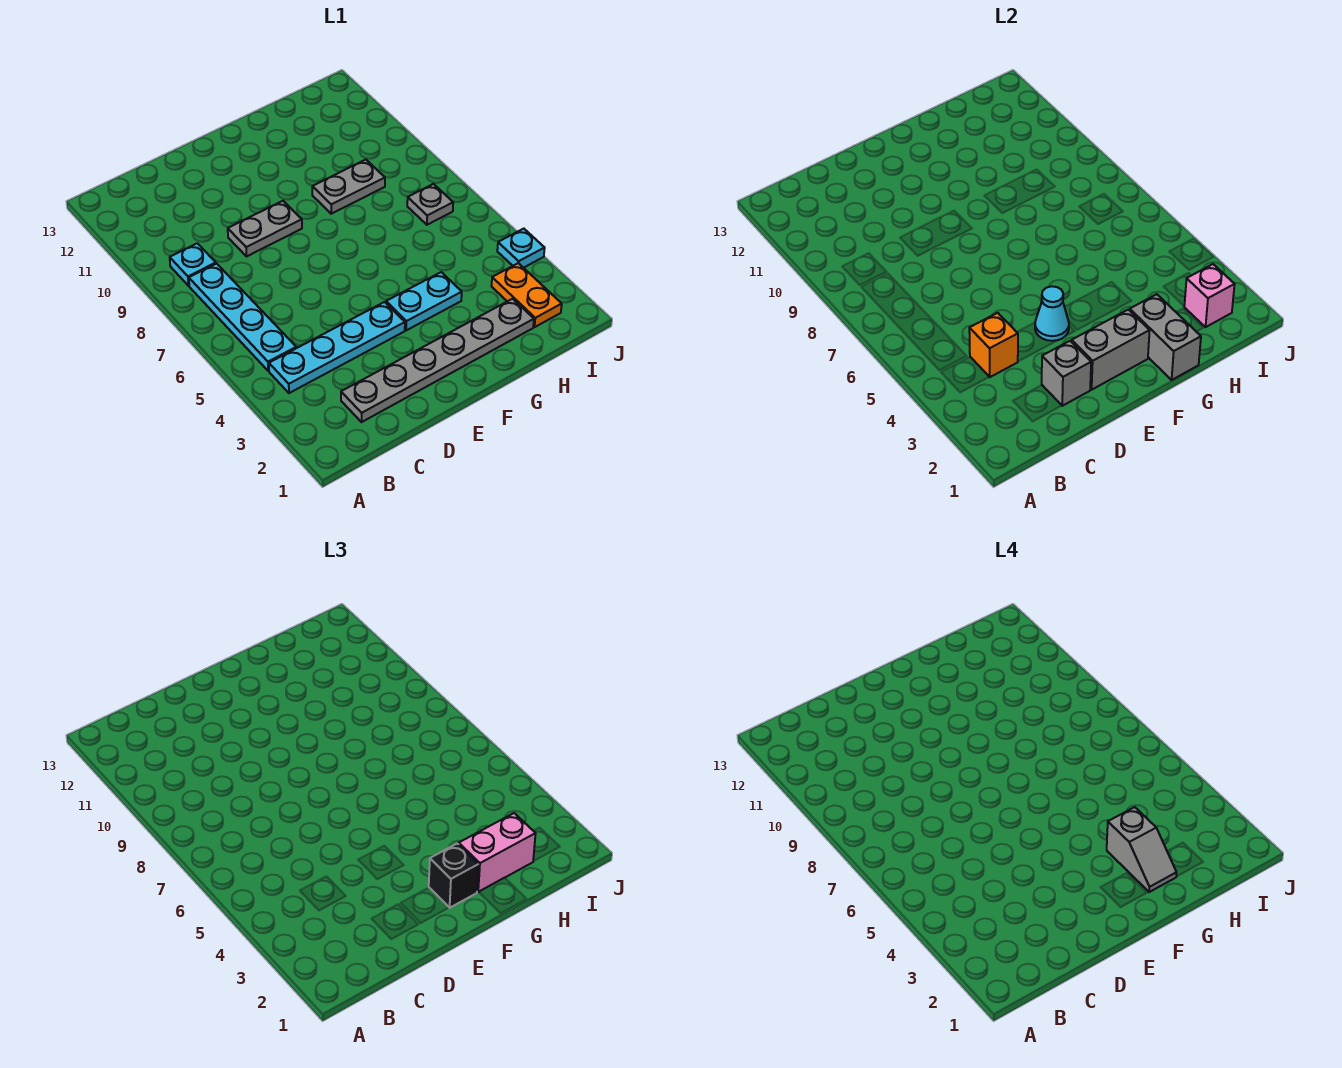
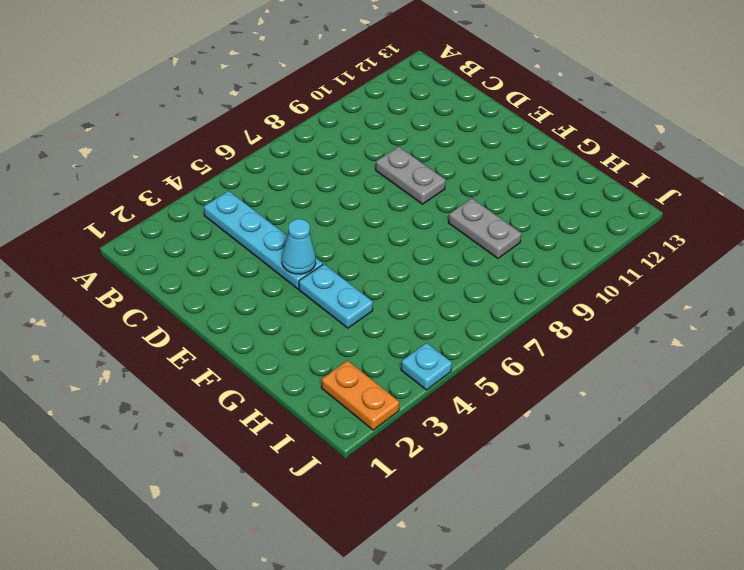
orange plate I2:J2 level 1 -> orange plate I2:I3 level 1
none -> cyan plate B5:B8 level 1
none -> cyan plate B9 level 1
none -> grey plate C2:H2 level 1

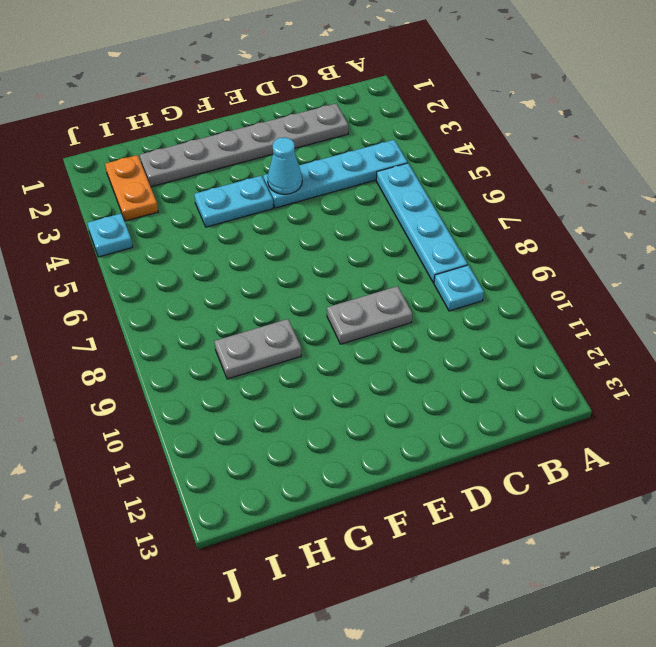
none -> grey plate I7 level 1
none -> orange brick C4 level 2
none -> grey brick D2 level 2

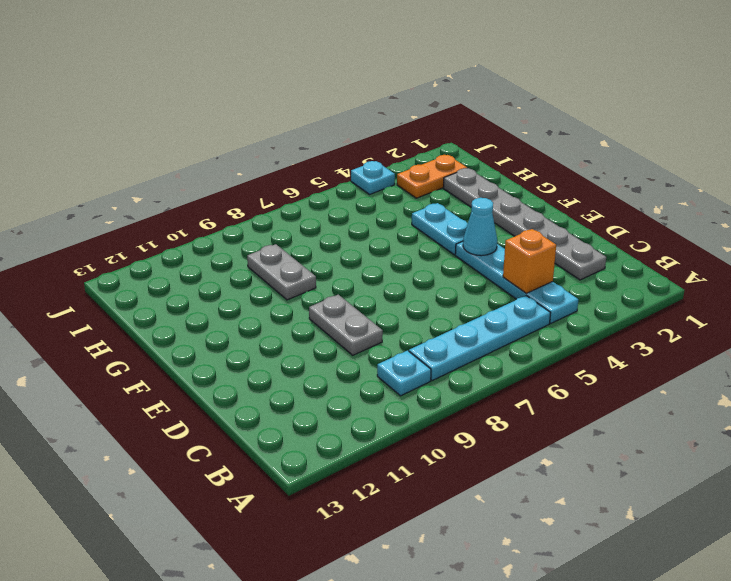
none -> grey plate I7 level 1
none -> grey brick D2 level 2
none -> grey brick E2:F2 level 2

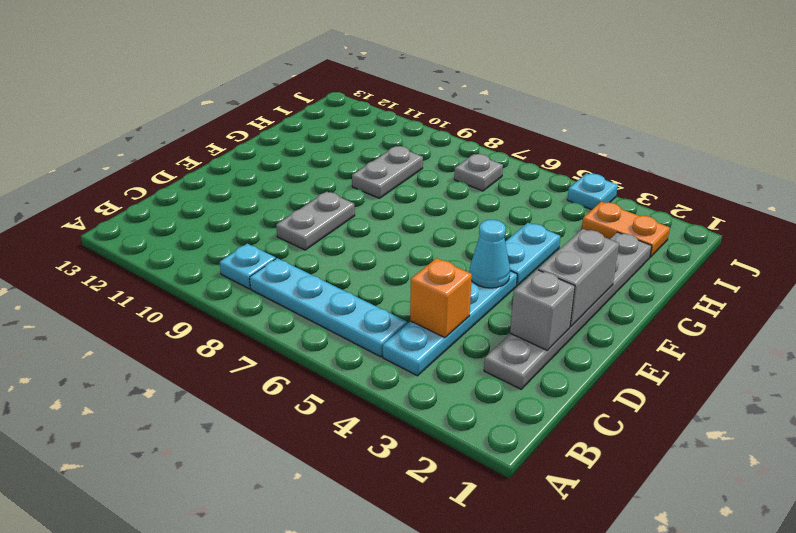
none -> grey brick G1:G2 level 2
none -> pink brick I2 level 2
none -> black brick F2 level 3

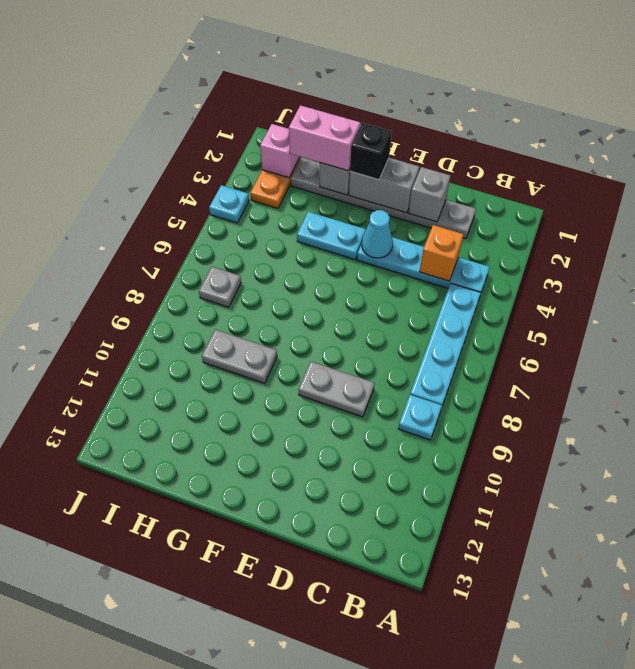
none -> grey slope G2:G3 level 4 top 3

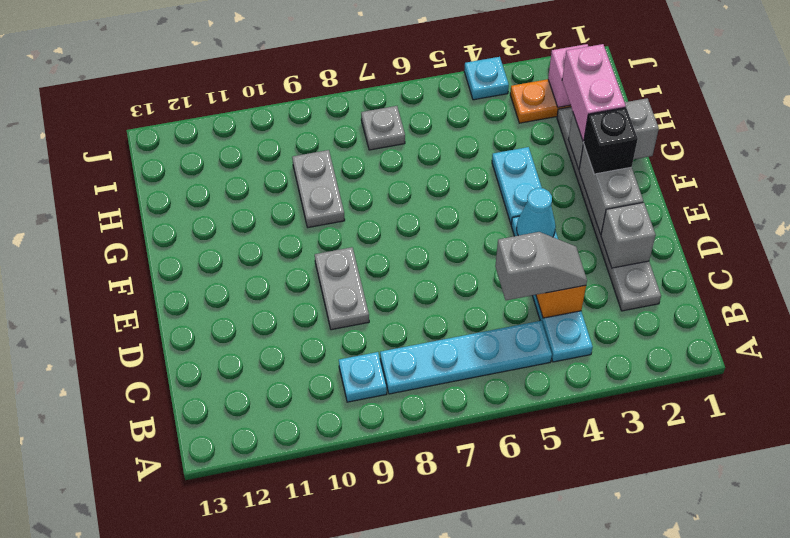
grey slope C4:C5 level 3 top 5 -> grey slope G2:G3 level 4 top 3

